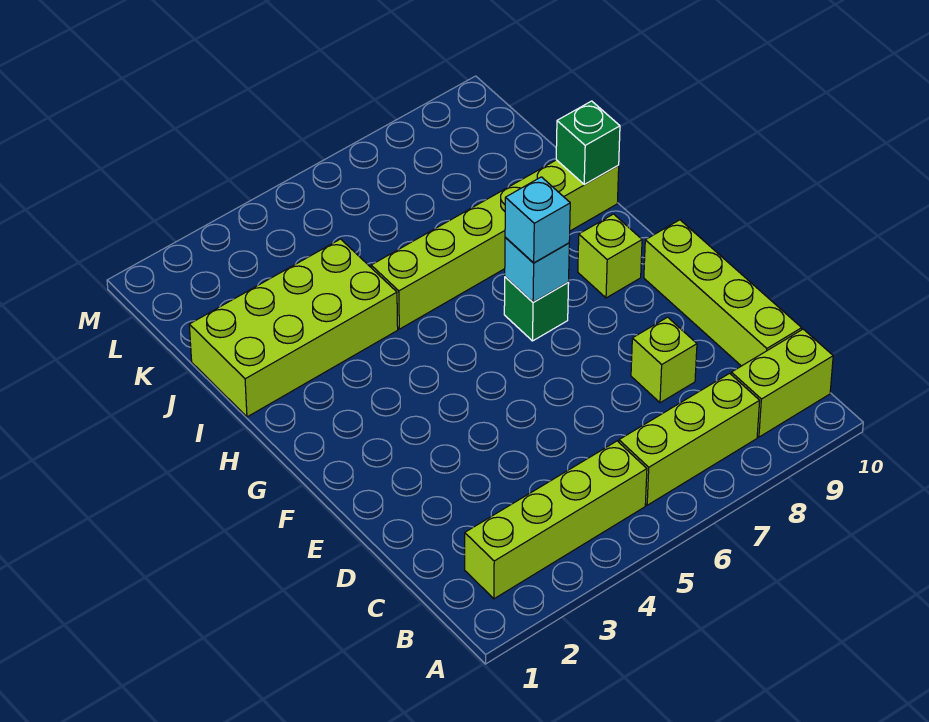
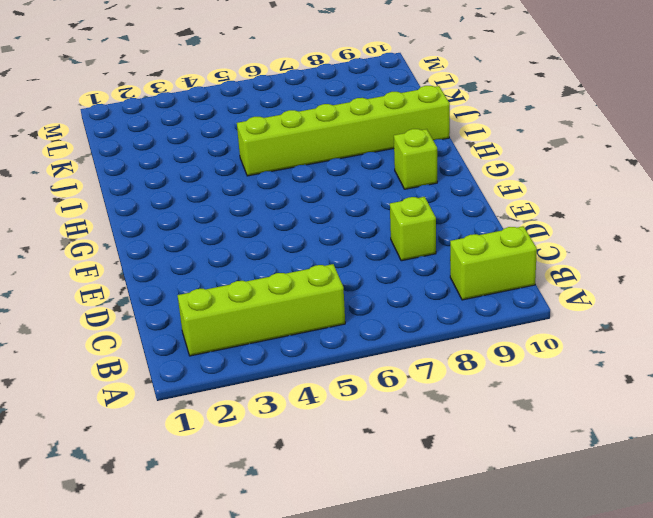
none -> lime brick B6:B8 level 1
none -> lime brick C10:F10 level 1
none -> green brick G7 level 1

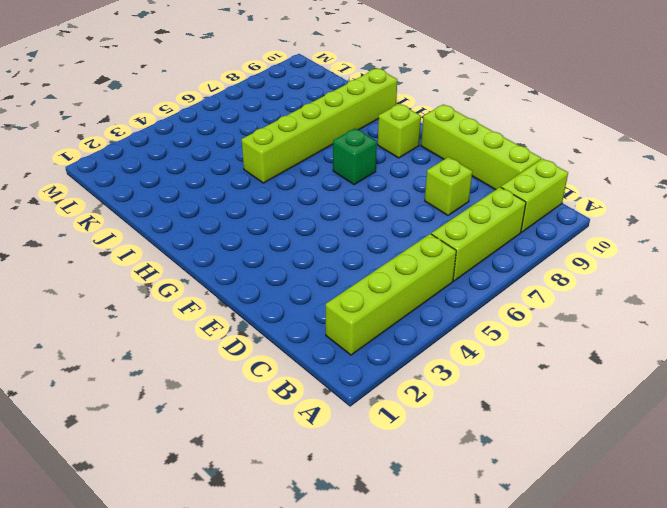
none -> lime brick I1:J4 level 1
none -> cyan brick G7 level 2
none -> green brick I10 level 2

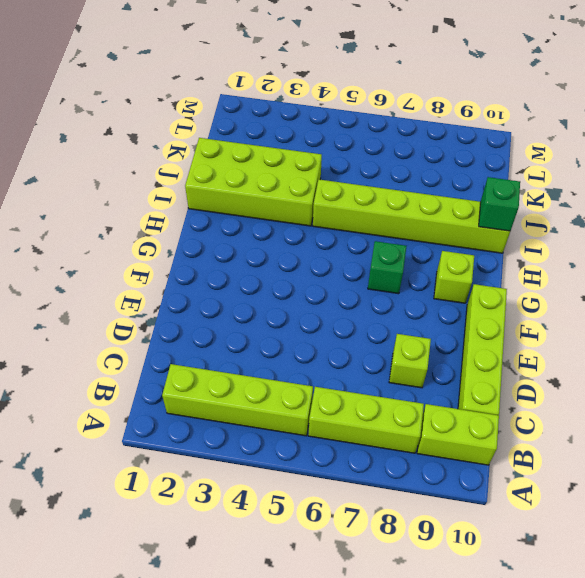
none -> cyan brick G7 level 2
none -> cyan brick G7 level 3

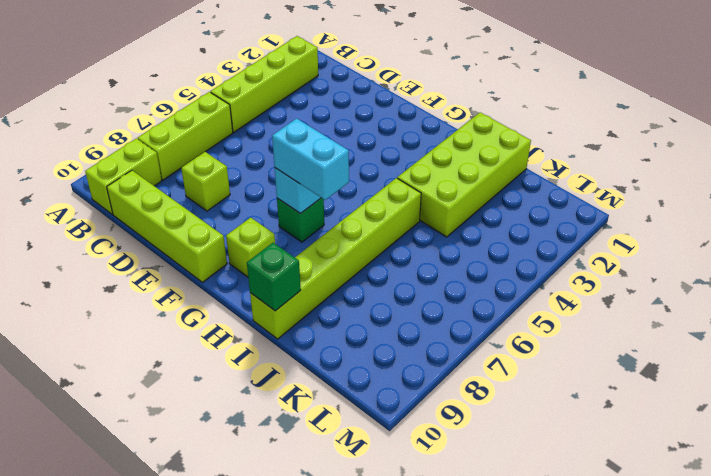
cyan brick G7:H7 level 3 -> cyan brick G7 level 3

